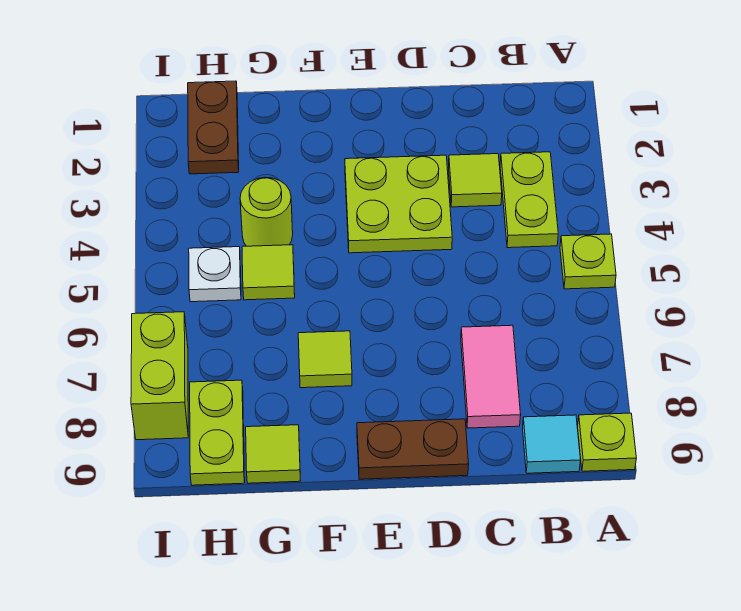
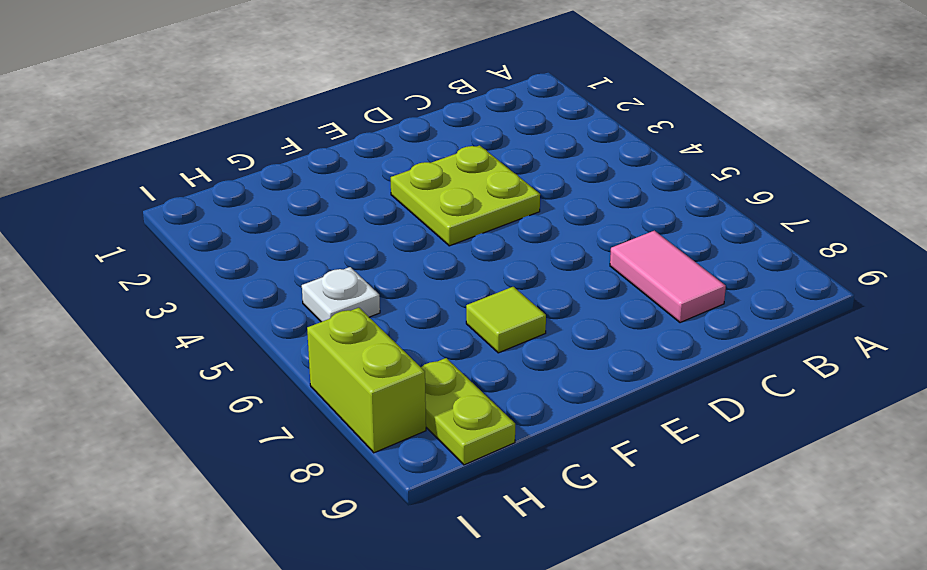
none -> lime plate A5 level 1
none -> lime plate A9 level 1
none -> lime plate B3:B4 level 1

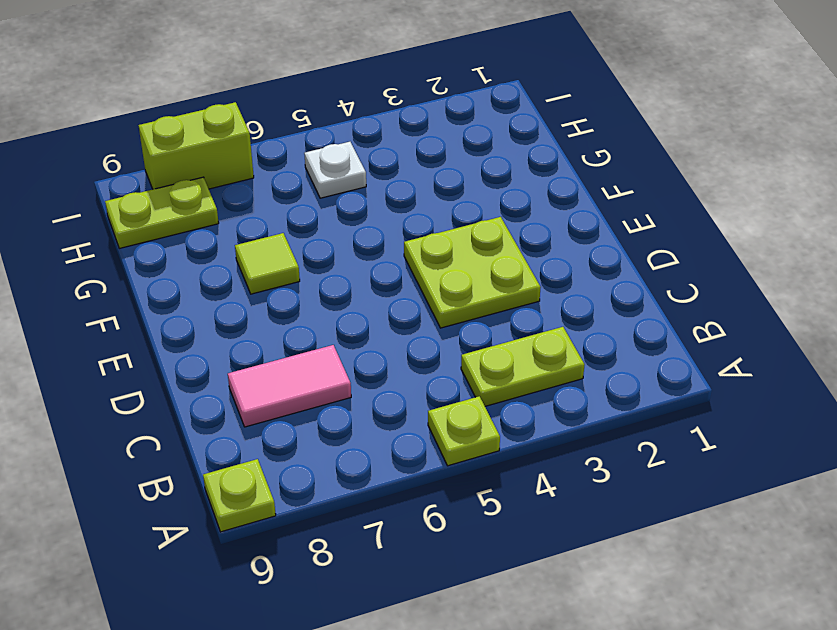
none -> cyan tile B9 level 1
none -> lime tile C3 level 1
none -> brown plate D9:E9 level 1

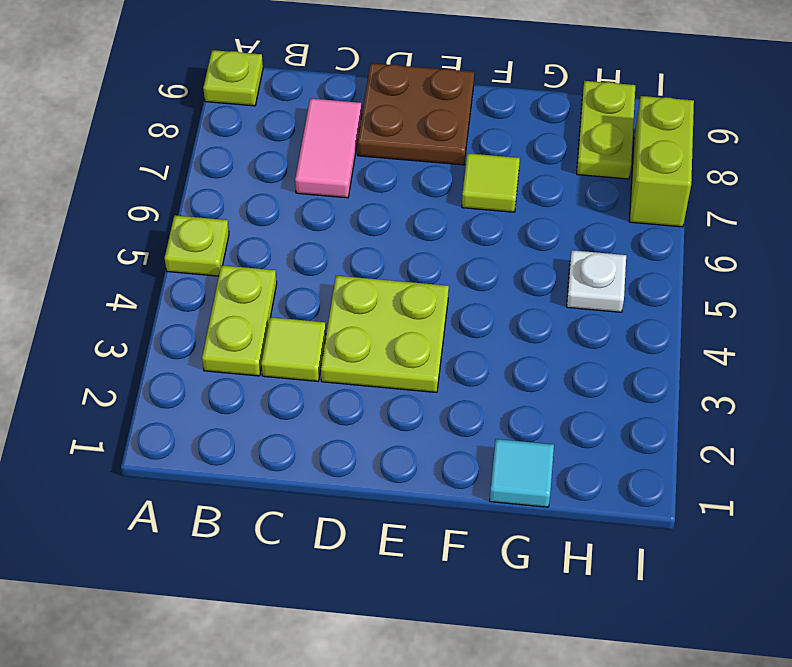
brown plate D8:E9 level 1 -> brown plate D9:E9 level 1
cyan tile G1 level 1 -> cyan tile B9 level 1
none -> lime round brick G4 level 1
none -> lime tile G5 level 1
none -> lime tile G9 level 1

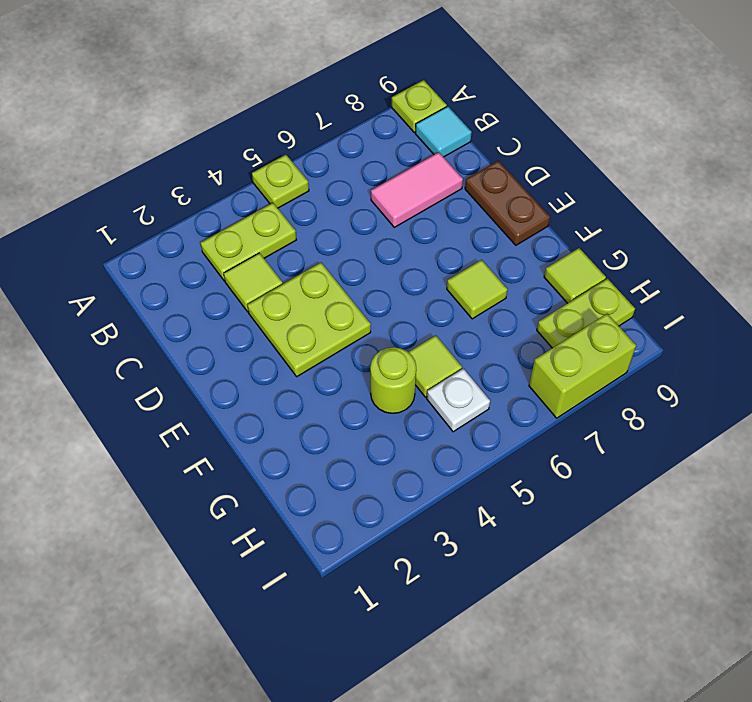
none -> brown plate H1:H2 level 1

